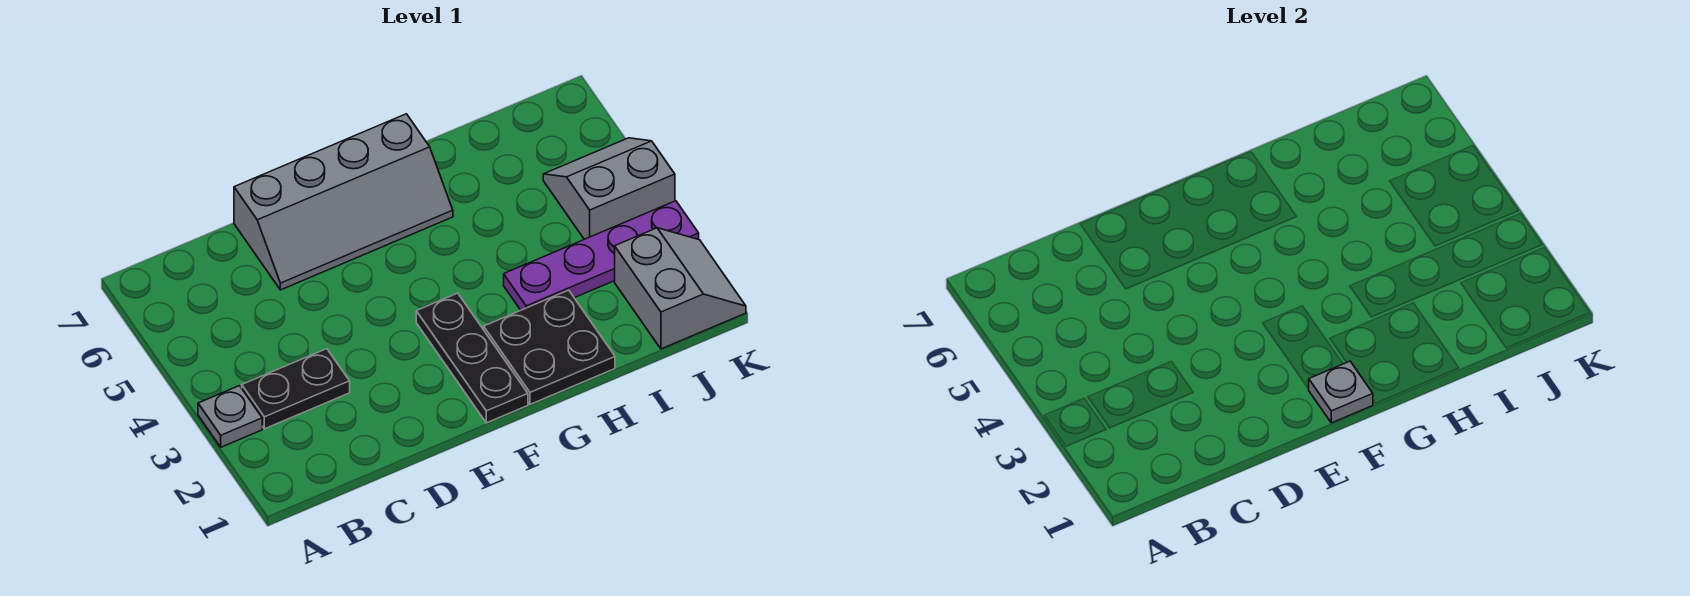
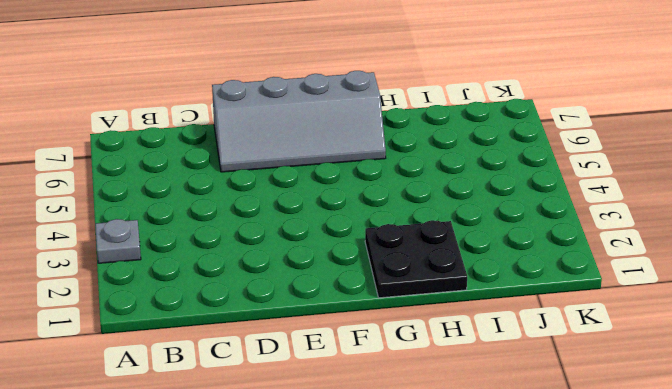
none -> black plate B3:C3 level 1
none -> black plate F1:F3 level 1

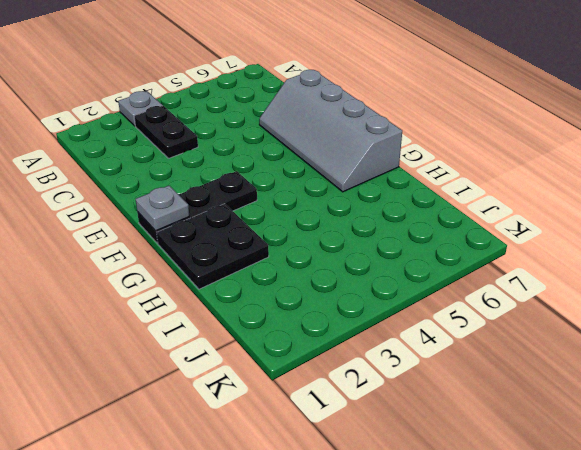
none -> purple plate H3:K3 level 1
none -> grey slope J1:K2 level 1 top J

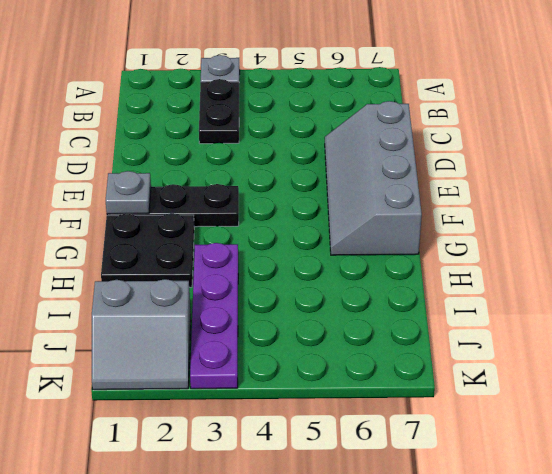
none -> grey slope J4:K5 level 1 top 4

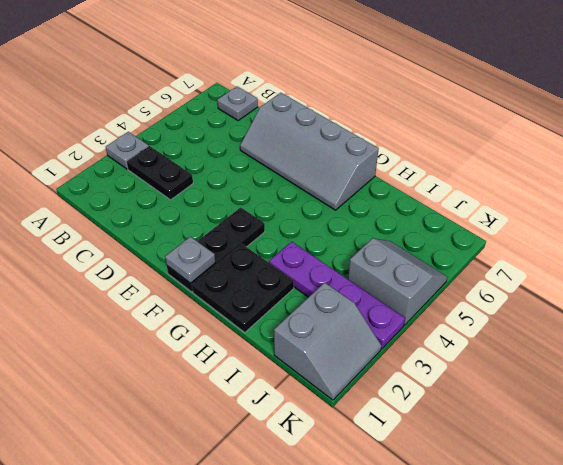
grey plate B7 level 1 -> none

